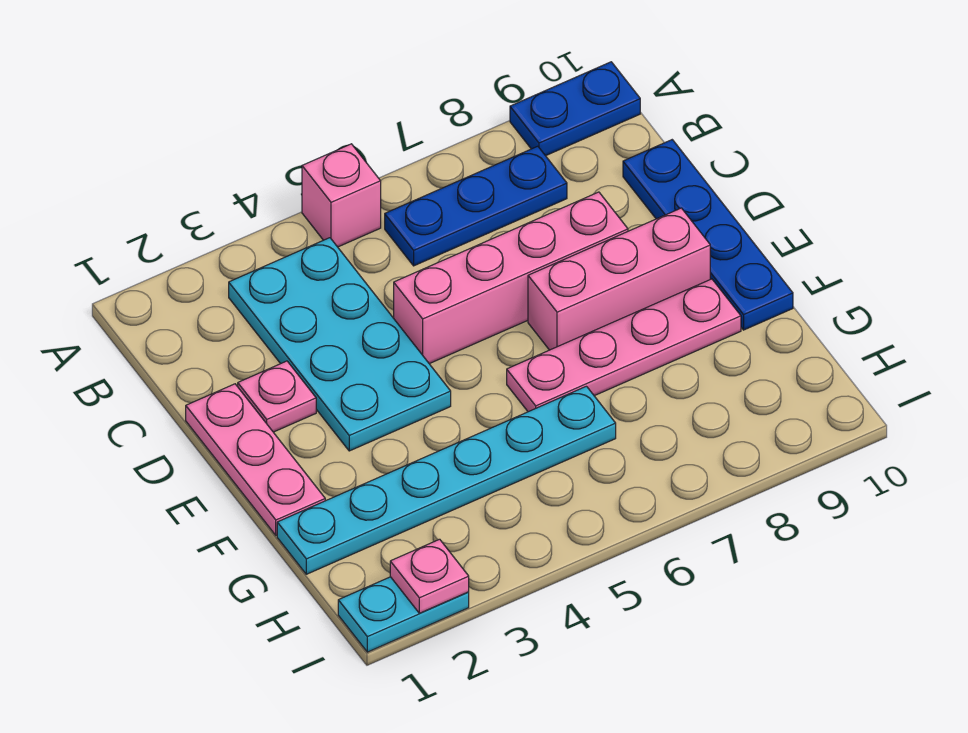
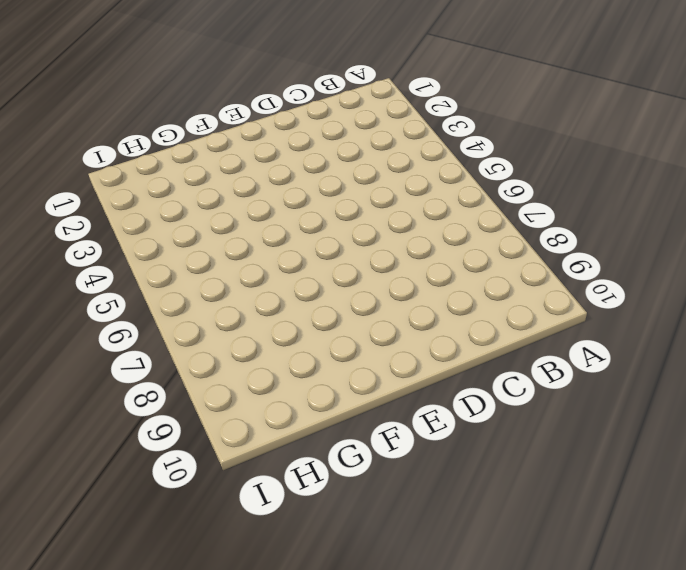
none -> pink brick A5 level 1
none -> blue plate A9:A10 level 1
none -> cyan plate B3:E4 level 1

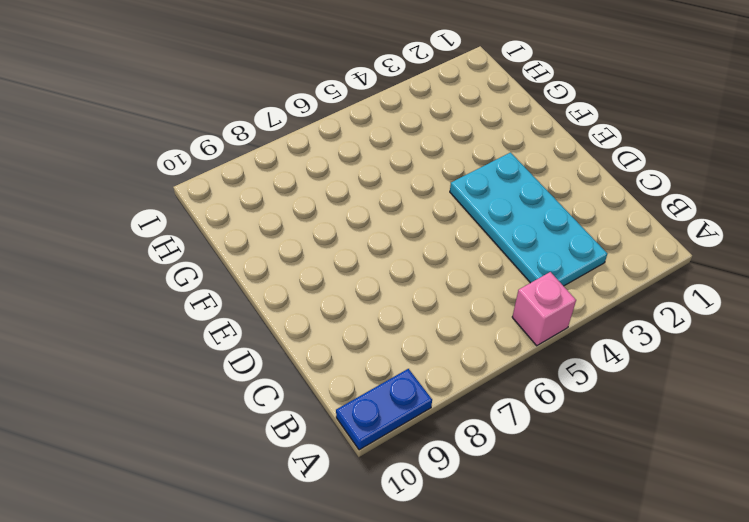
none -> blue plate B6:B8 level 1
none -> blue plate C10:F10 level 1
none -> pink plate D1:F1 level 1

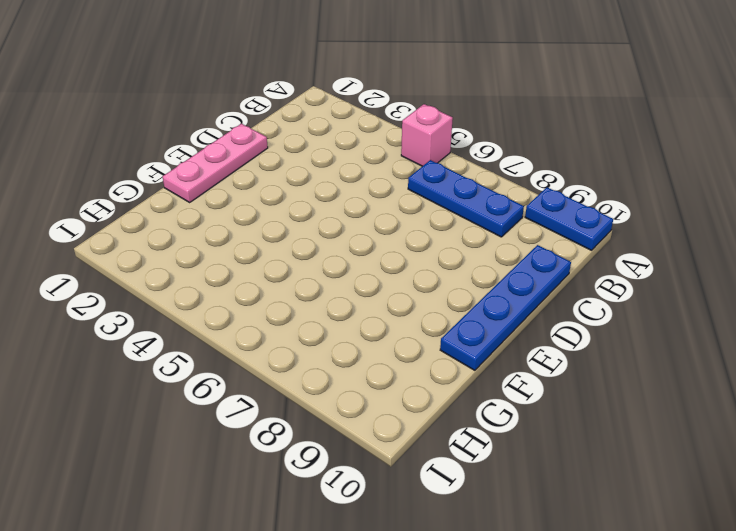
none -> cyan plate B3:E4 level 1
none -> pink plate D2 level 1
none -> pink brick D5:D8 level 1

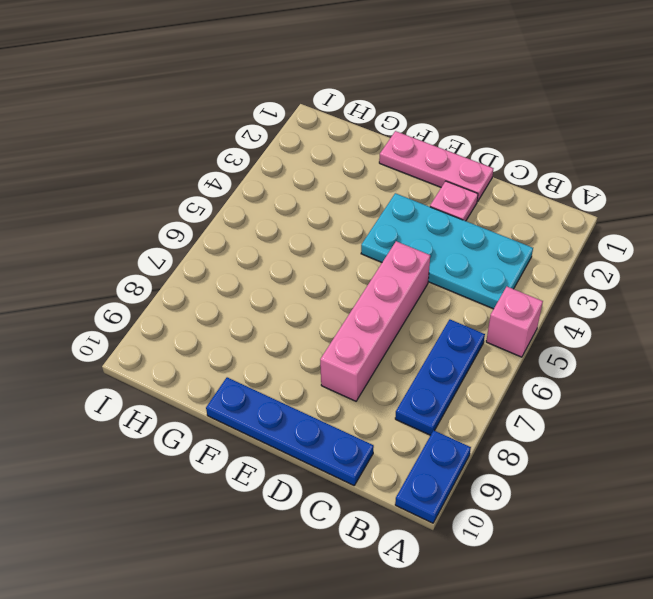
none -> pink brick E7:E9 level 1
none -> pink plate F6:F9 level 1
none -> cyan plate G1:G6 level 1

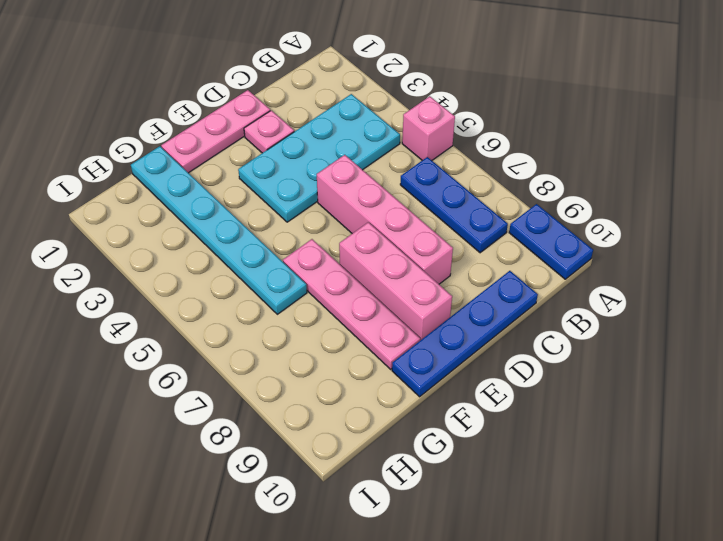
none -> cyan plate I1:I2 level 1
none -> pink plate I2 level 2

